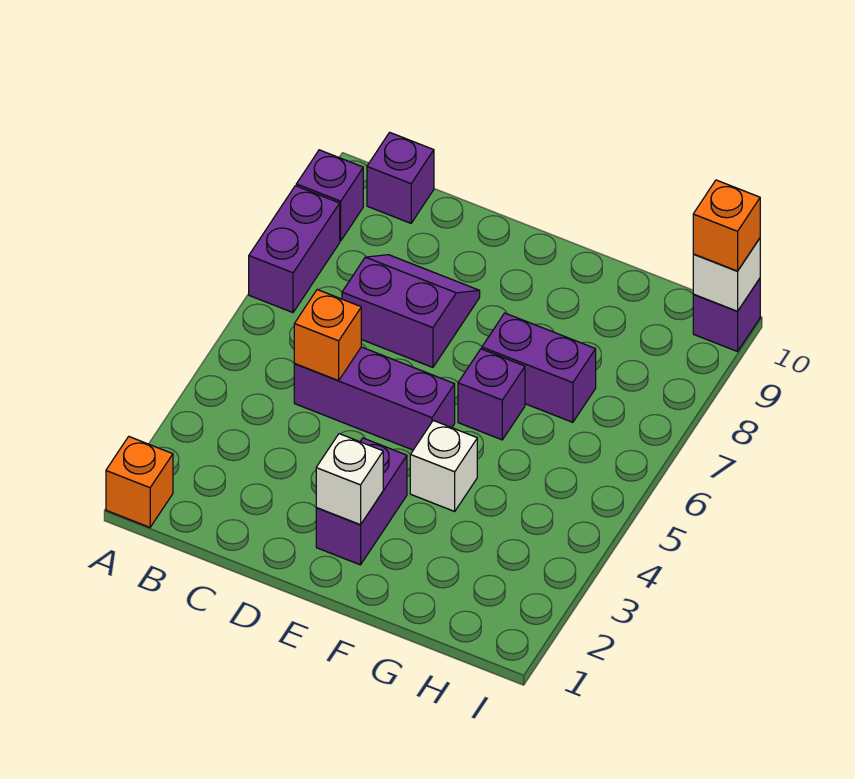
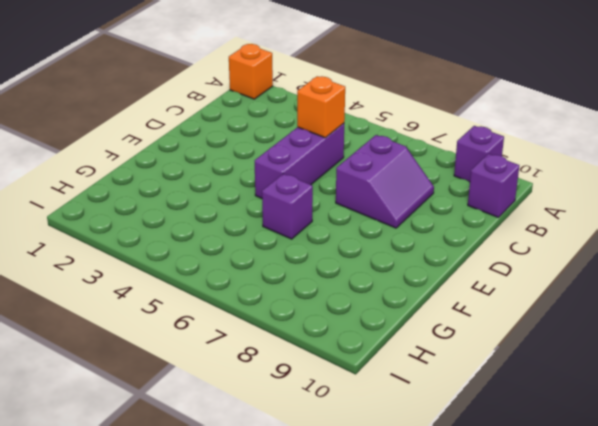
none -> purple brick A7:A8 level 1
none -> purple brick E2:E3 level 1
none -> white brick F4 level 1

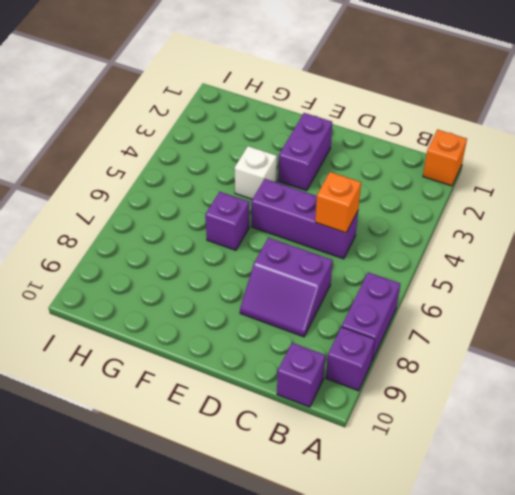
none -> purple brick F7:G7 level 1
none -> purple brick I10 level 1
none -> white brick E2 level 2

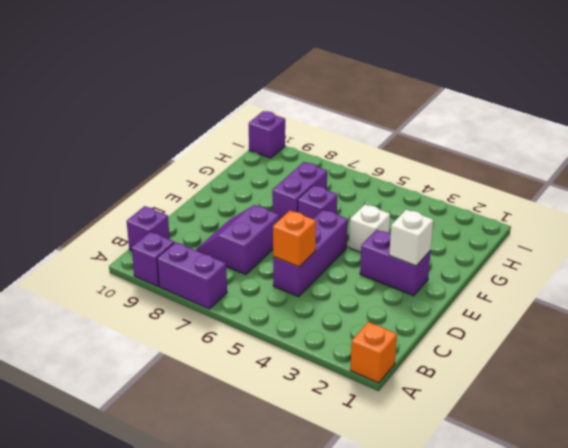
none -> white brick I10 level 2
none -> orange brick I10 level 3

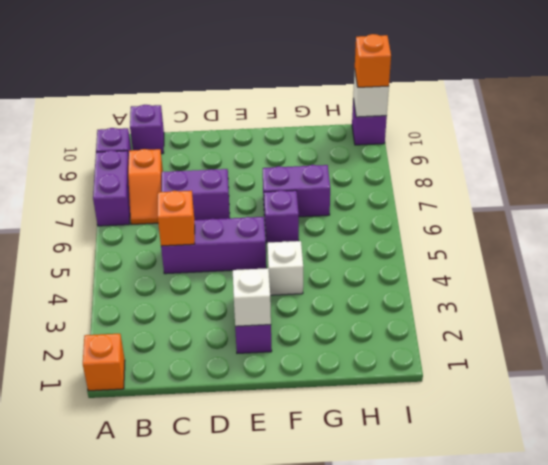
orange slope B7:B8 level 1 top 8 -> none

